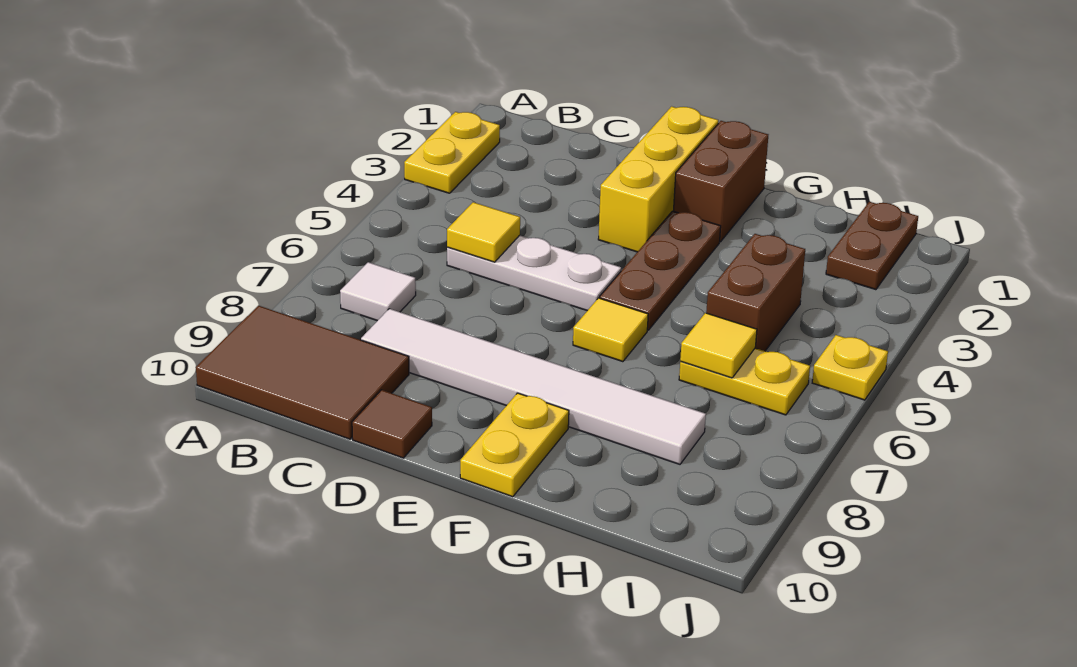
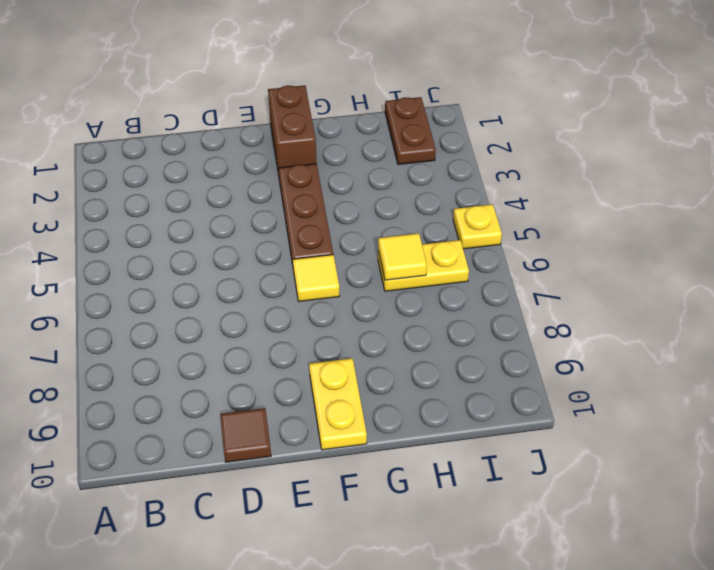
none -> yellow plate A2:A3 level 1
none -> brown tile A9:C10 level 1
none -> white tile B7 level 1

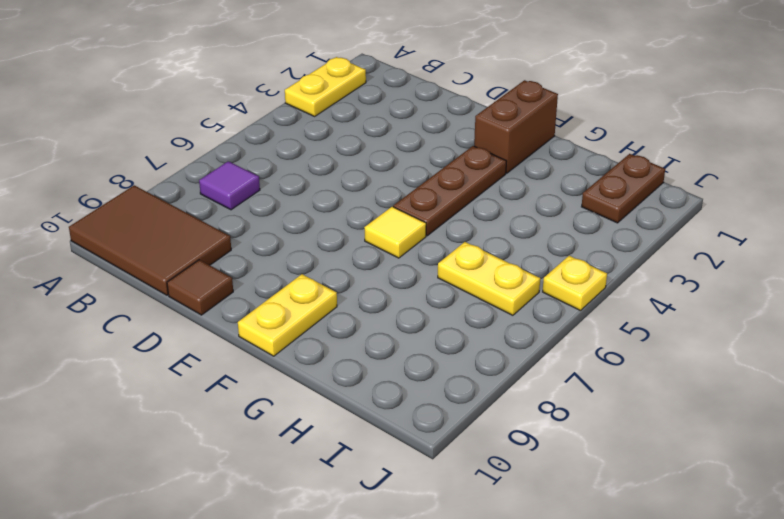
purple tile B7 level 1 -> white tile B7 level 1
none -> white plate C5:E5 level 1
none -> white tile C8:H8 level 1
none -> yellow brick E1:E3 level 1

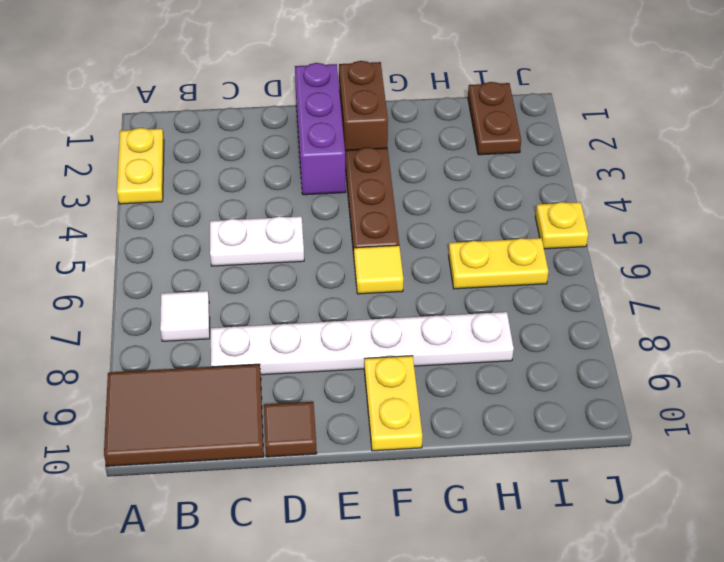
white plate C5:D5 level 1 -> white plate C5:E5 level 1
white plate C8:H8 level 1 -> white tile C8:H8 level 1
purple brick E1:E3 level 1 -> yellow brick E1:E3 level 1
none -> brown brick H4:H5 level 1
none -> yellow tile C5 level 2
none -> yellow tile H6 level 2

